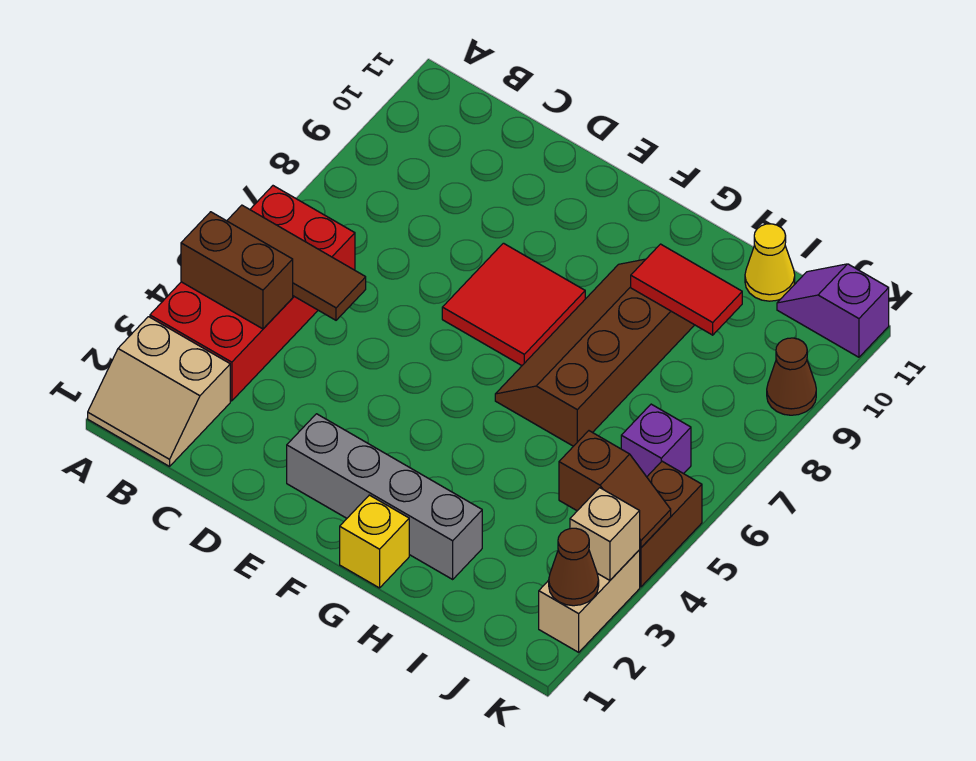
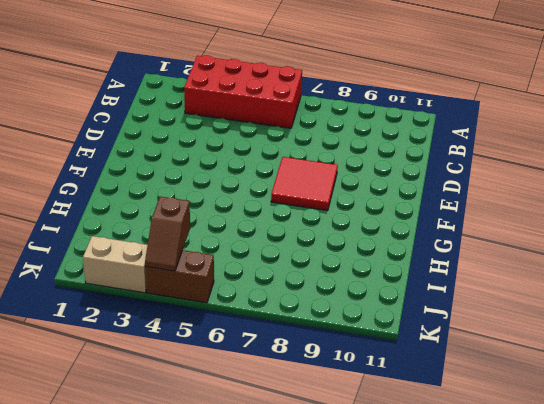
none -> tan slope A1:B2 level 1 top 2
none -> grey brick E2:H2 level 1
none -> yellow brick G1 level 1

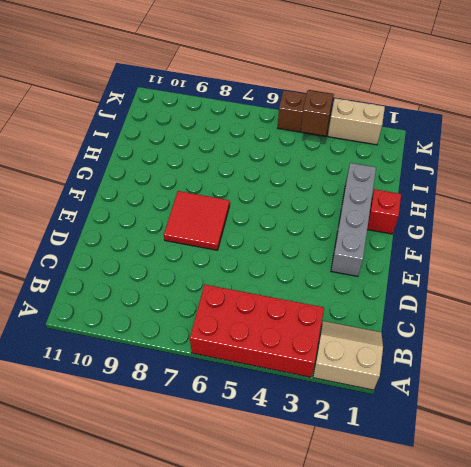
tan slope A1:B2 level 1 top A -> tan slope A1:B2 level 1 top 2
red brick G1 level 1 -> yellow brick G1 level 1
none -> brown slope G6:H9 level 1 top H
none -> yellow cone I11 level 1
none -> purple brick J6 level 1

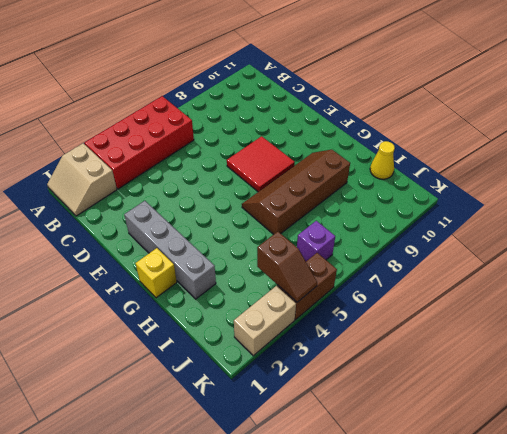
none -> purple slope J11:K11 level 1 top K
none -> brown cone K9 level 1
none -> brown brick A4:B4 level 2

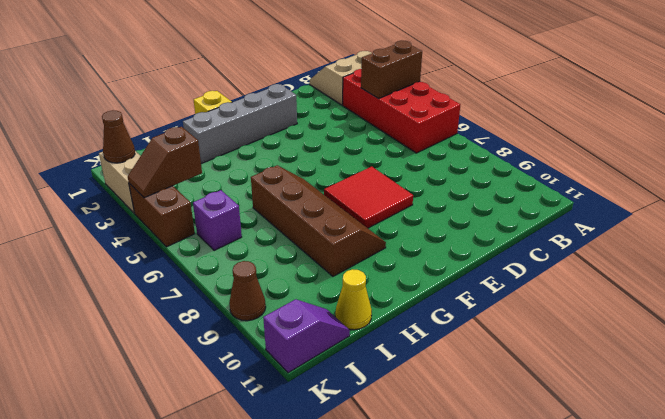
none -> brown tile A5:C5 level 2
none -> red tile H9:I9 level 2
none -> tan brick K3 level 2

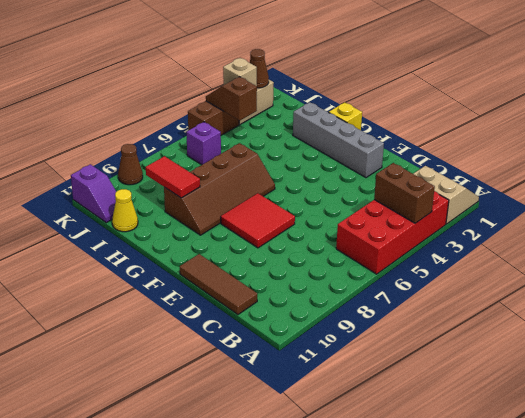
brown tile C11:E11 level 1 -> brown tile A5:C5 level 2

